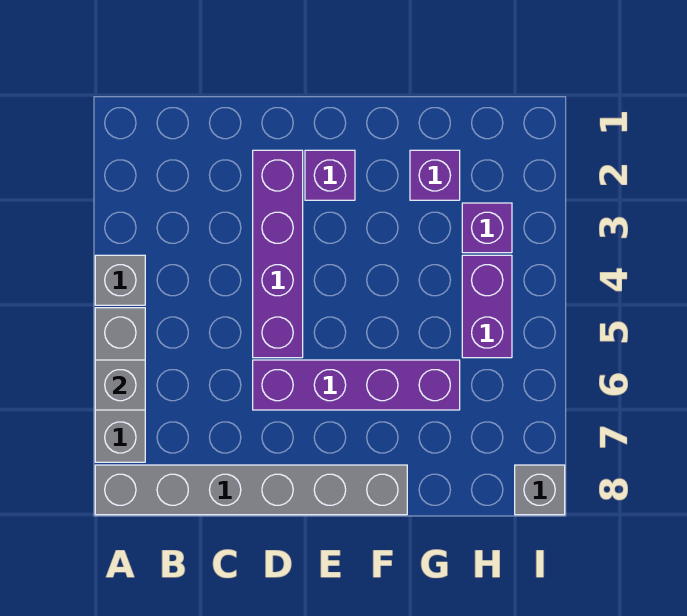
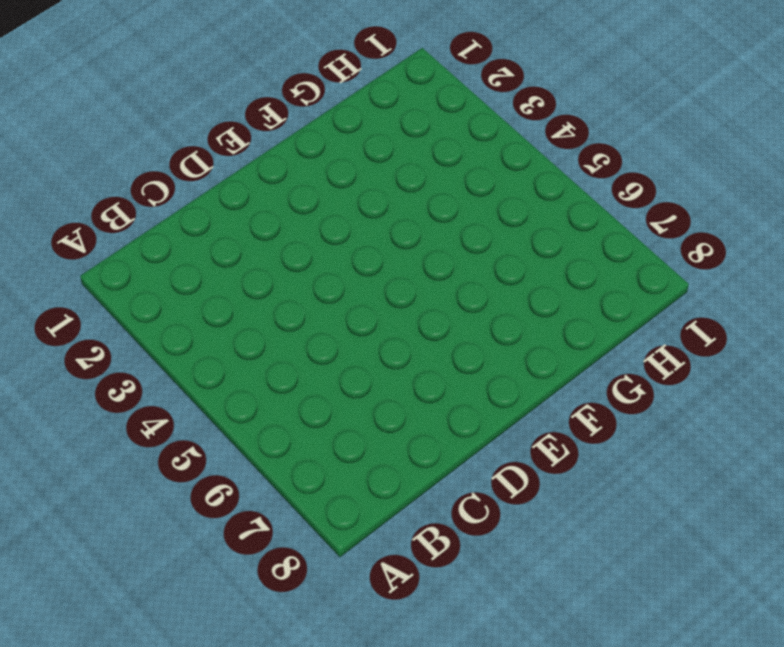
none -> grey brick A4 level 1
none -> grey brick A5:A7 level 1

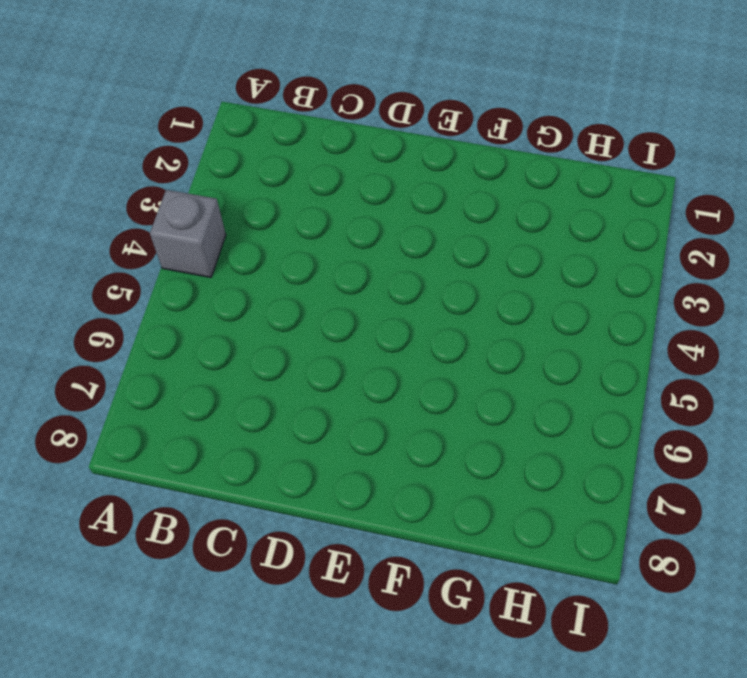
none -> grey brick A5:A7 level 1
none -> grey brick A8:F8 level 1

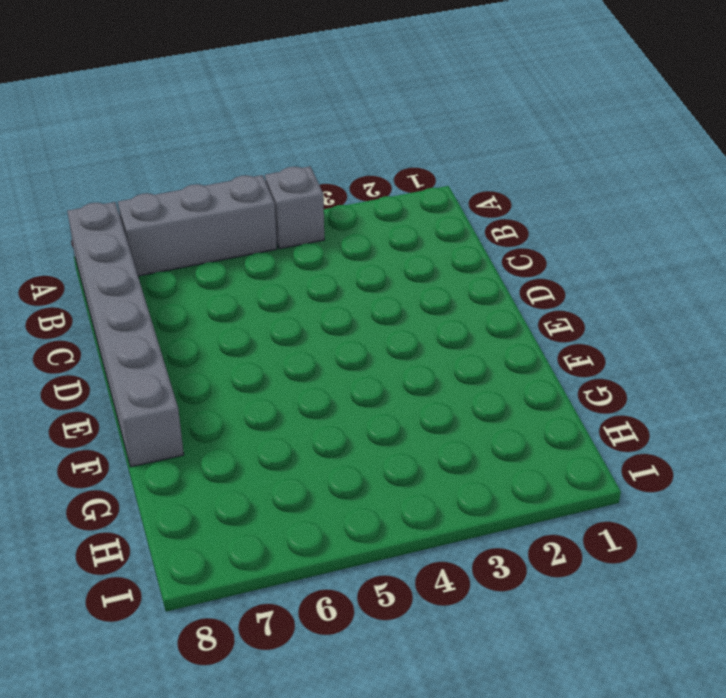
none -> purple brick D2:D5 level 1
none -> purple brick D6:G6 level 1

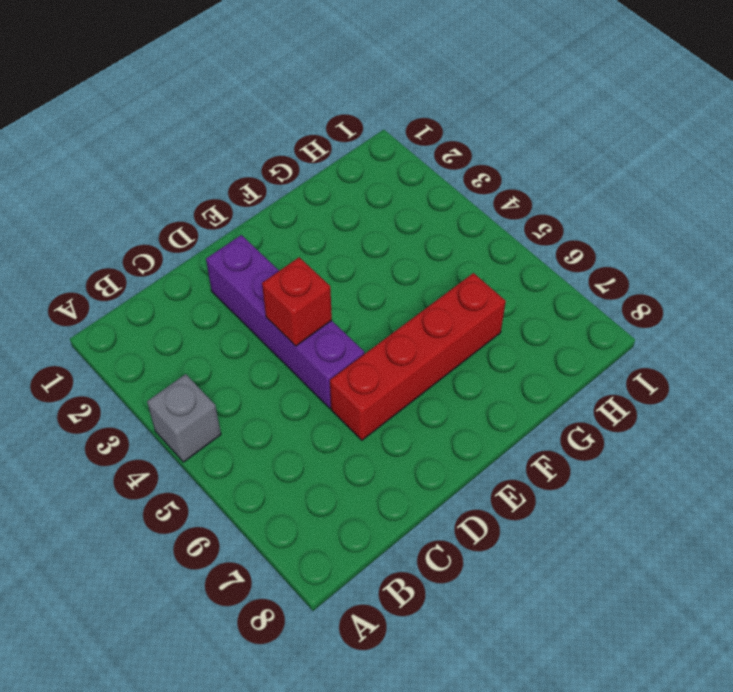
red brick D4 level 2 -> none
red brick D6:G6 level 1 -> purple brick D6:G6 level 1
none -> grey brick A5:A7 level 1
none -> grey brick A8:F8 level 1

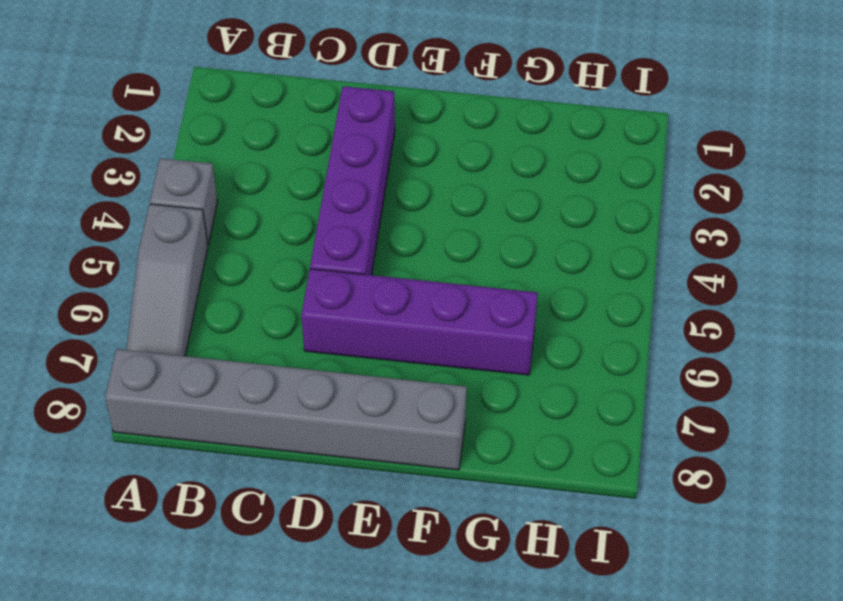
grey slope A5:A7 level 1 top 5 -> grey brick A5:A7 level 1
none -> purple brick E2 level 1
none -> purple brick G2 level 1

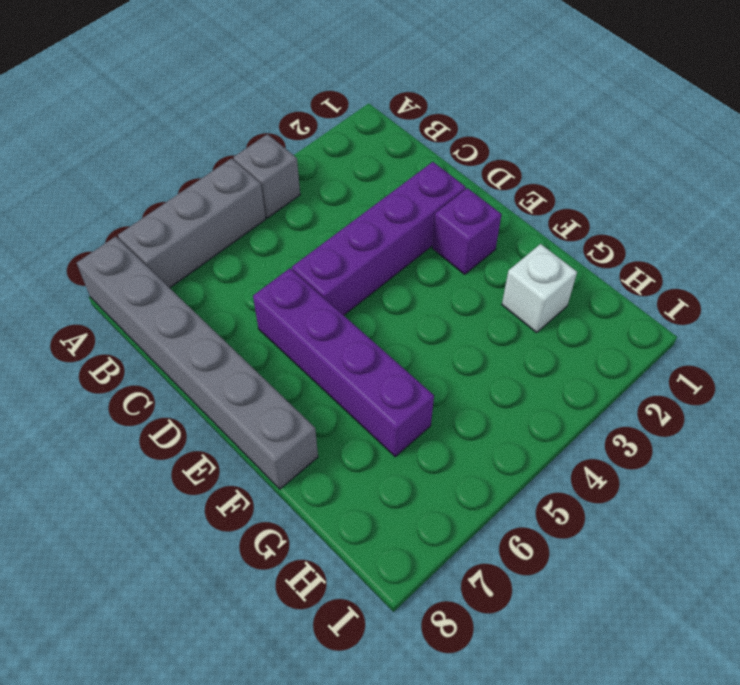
white brick G2 level 1 -> purple brick G2 level 1
none -> purple brick H3 level 1
none -> purple brick H4:H5 level 1

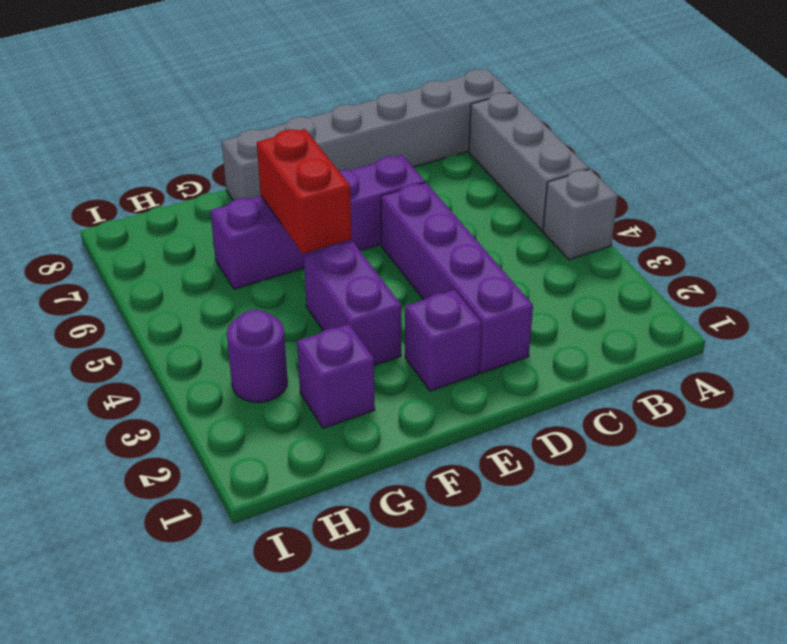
purple brick F3:F4 level 1 -> purple brick H4:H5 level 1
red brick F5:F6 level 2 -> none
purple round brick H3 level 1 -> purple brick H3 level 1
none -> grey brick I8 level 1
none -> grey brick A6 level 2

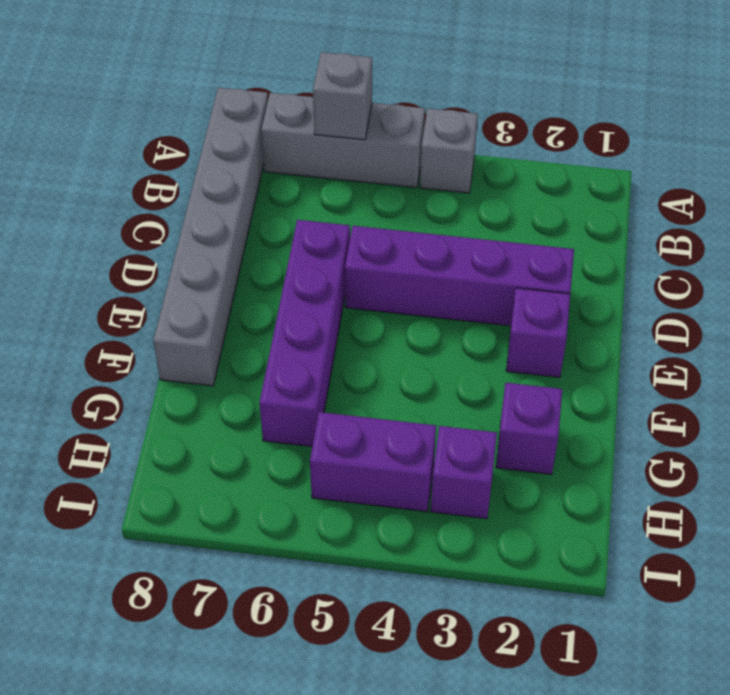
none -> grey brick I8 level 1

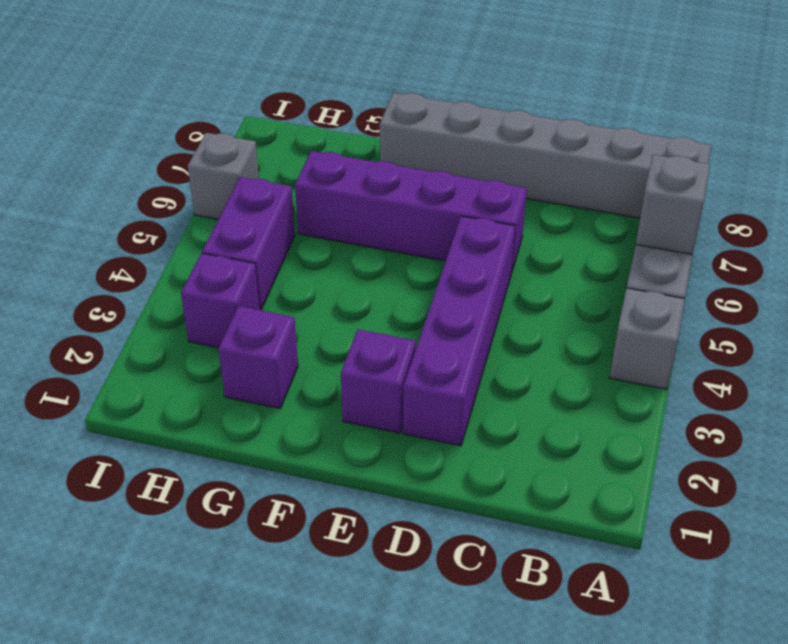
grey brick I6 level 1 -> grey brick I8 level 1

